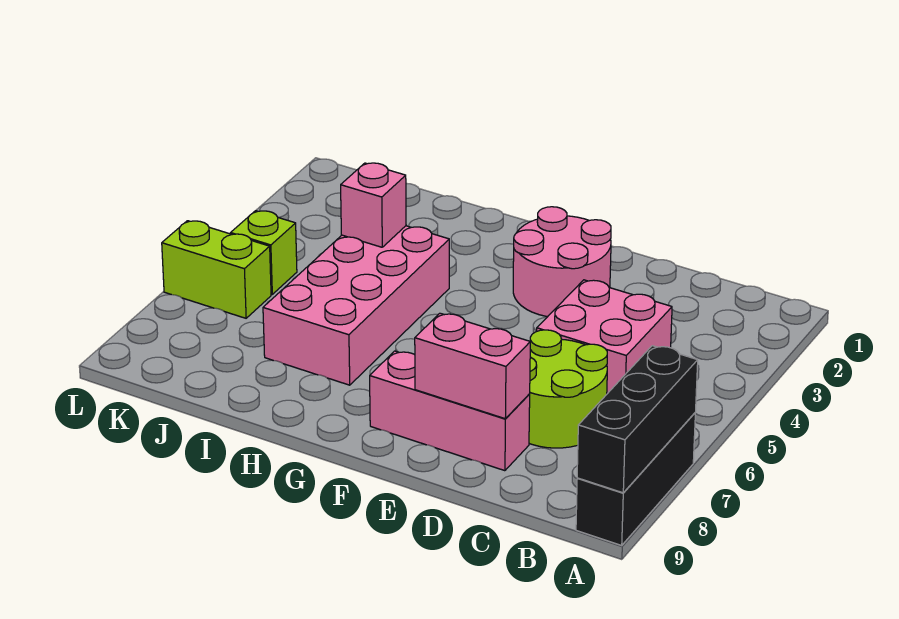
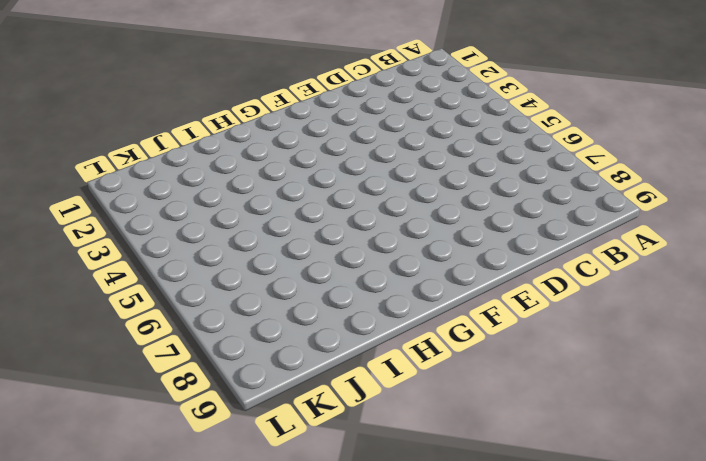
none -> black brick A7:A9 level 1
none -> pink brick C4:D5 level 1

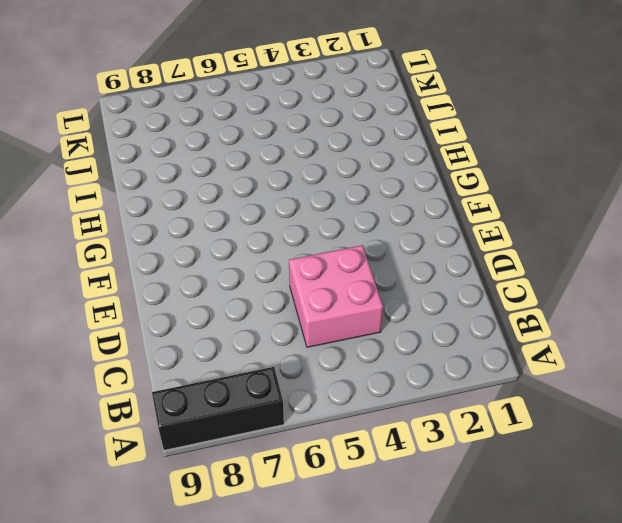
none -> lime round brick C6:D7 level 1
none -> pink brick D8:F8 level 1

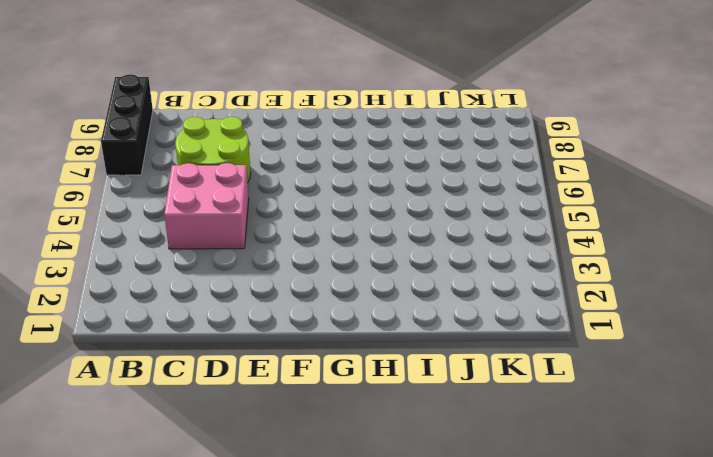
none -> pink brick D8:F8 level 1
none -> pink round brick E2:F3 level 1

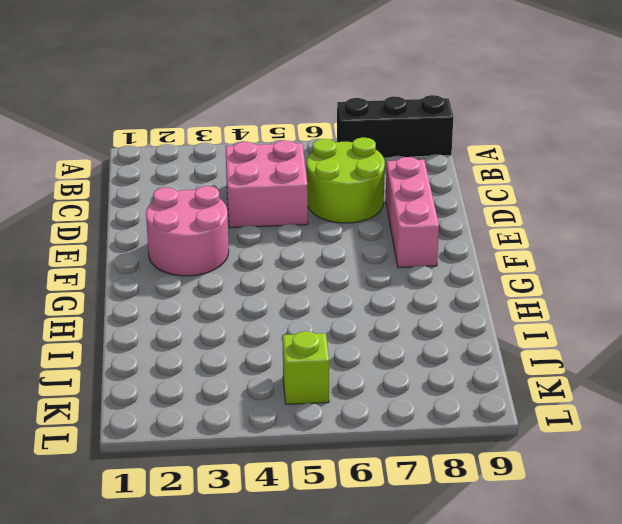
none -> pink brick H4:I7 level 1
none -> lime brick K6:L6 level 1

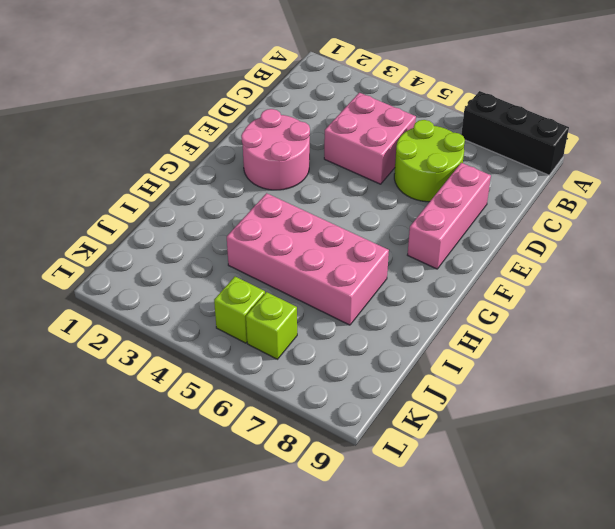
lime brick K6 level 1 -> lime brick K6:L6 level 1
none -> black brick A7:A9 level 2
none -> pink brick D8:E8 level 2

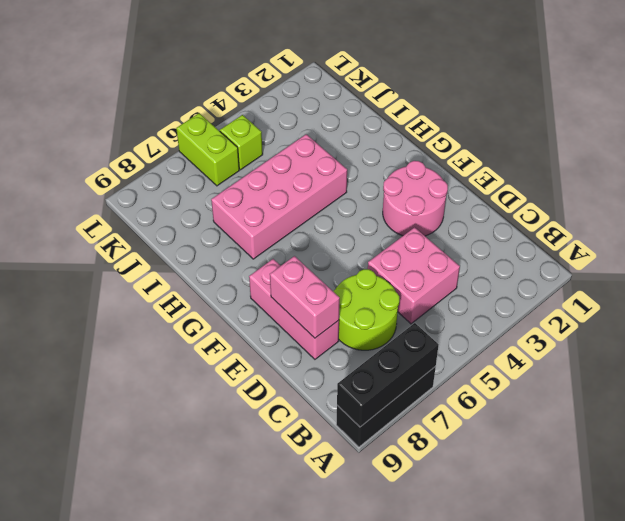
none -> pink brick I4 level 2

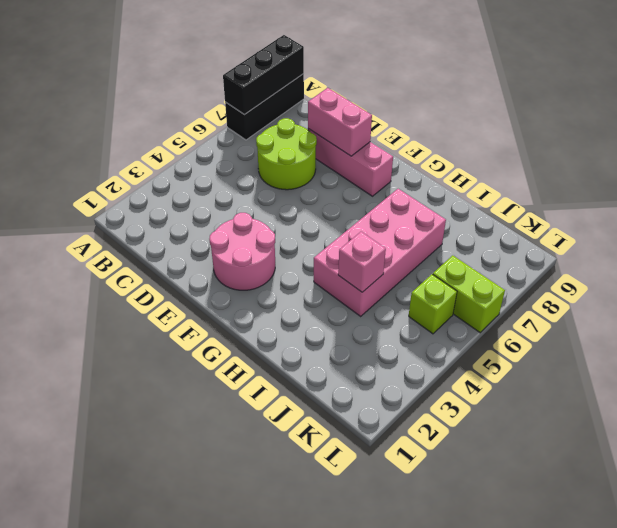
none -> pink brick C4:D5 level 1

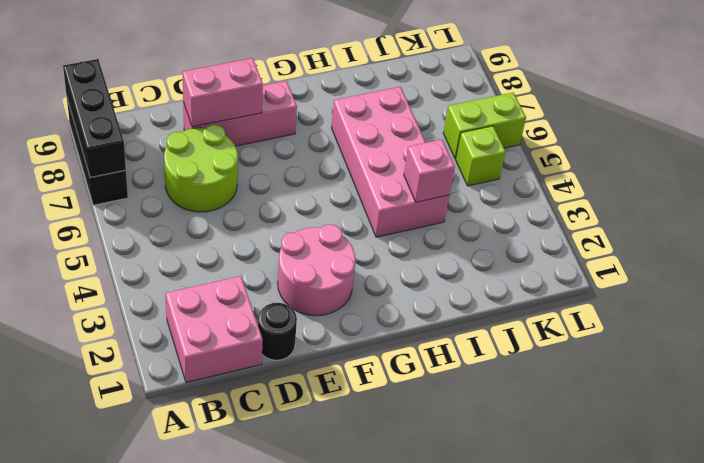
pink brick B1:C2 level 1 -> pink brick C4:D5 level 1
black round brick D1 level 1 -> none

